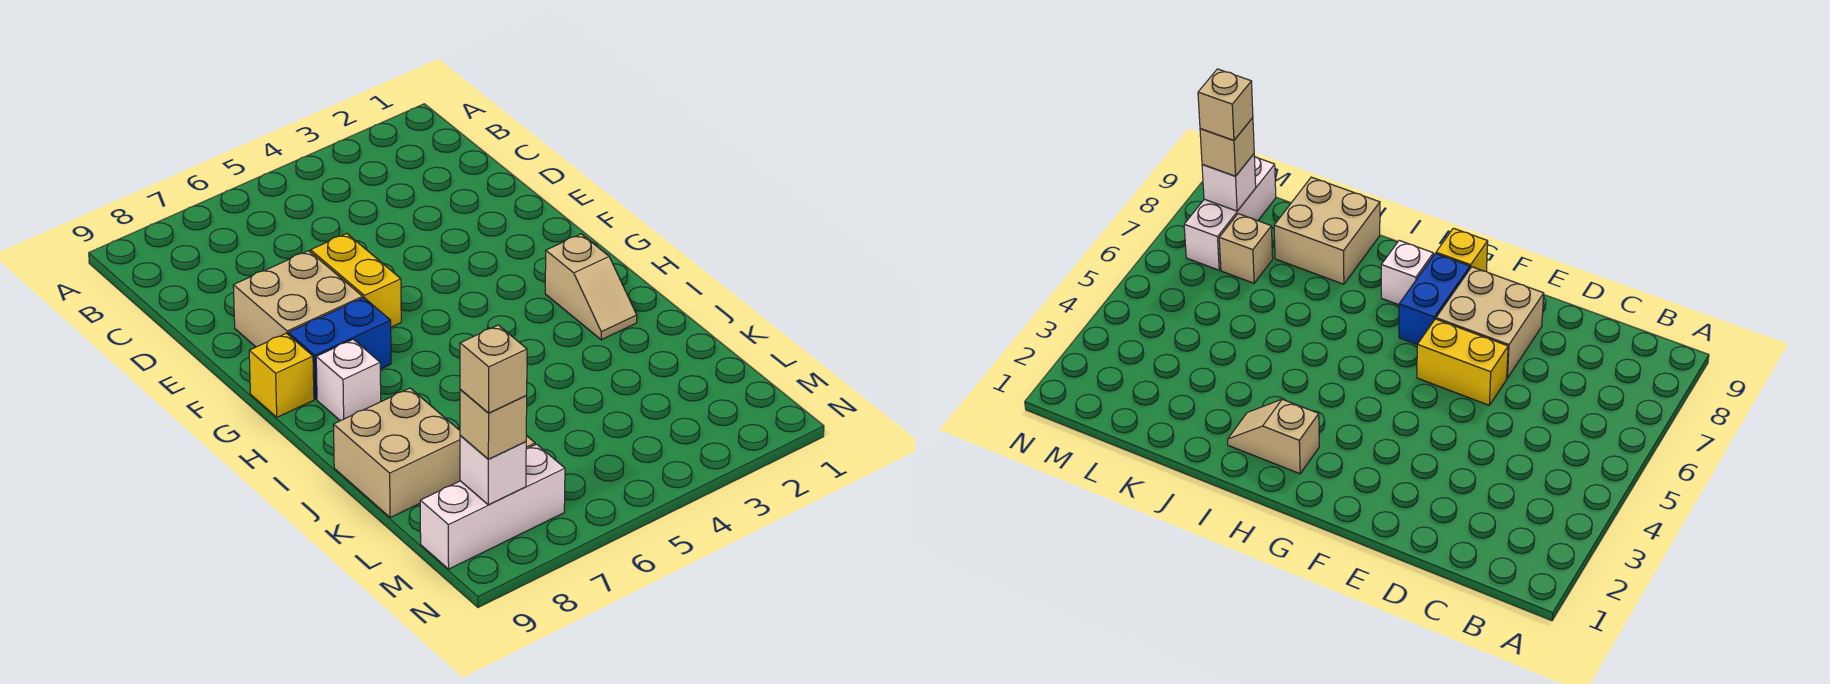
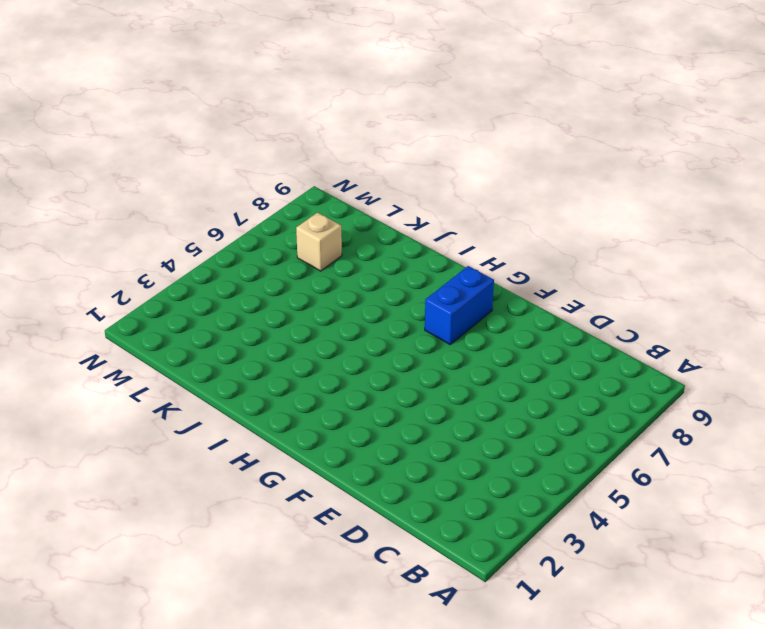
none -> yellow brick E6:F6 level 1
none -> tan brick E7:F8 level 1
none -> yellow brick G9 level 1

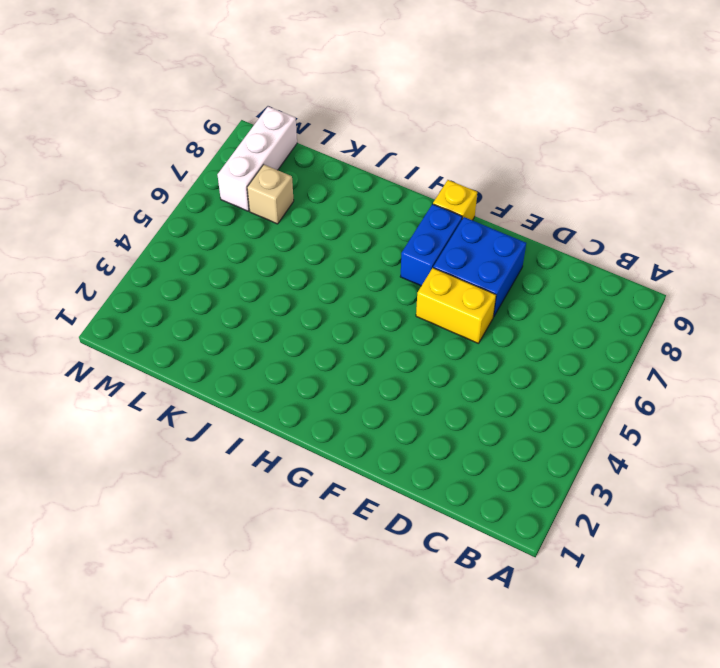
blue brick E7:F8 level 1 -> tan brick E7:F8 level 1
none -> tan slope H2:I2 level 1 top H
none -> white brick H8 level 1
none -> tan brick J8:K9 level 1

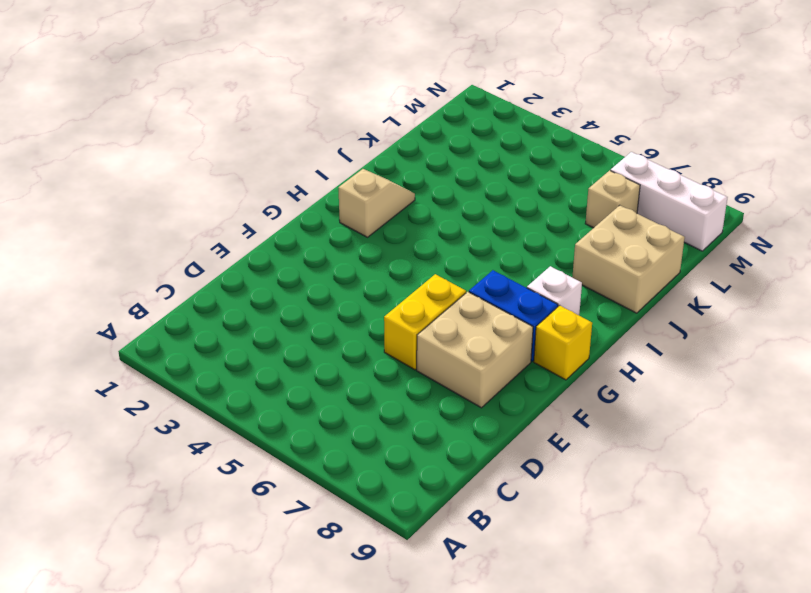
none -> white brick M8 level 2
none -> tan brick M8 level 3
none -> tan brick M8 level 4

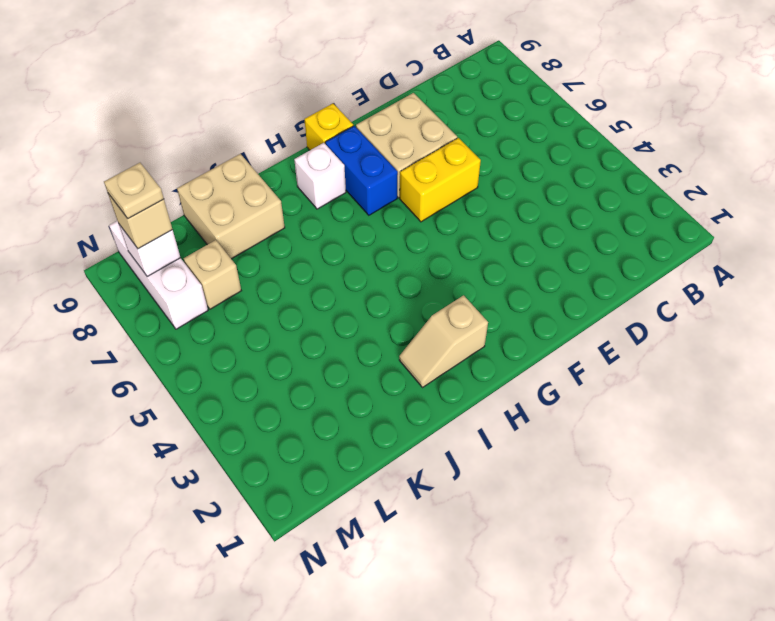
tan plate M8 level 4 -> tan brick M8 level 4

